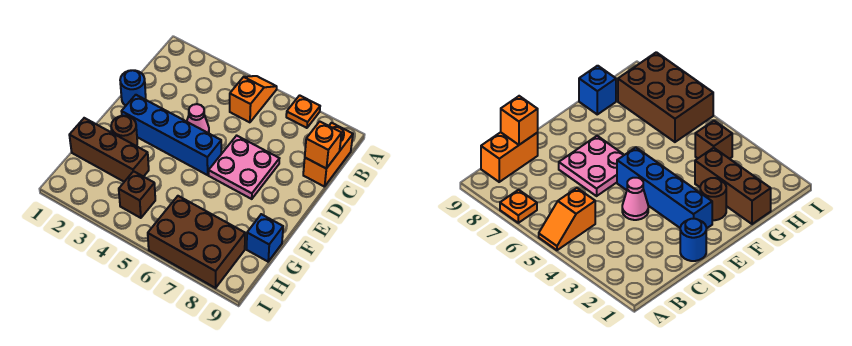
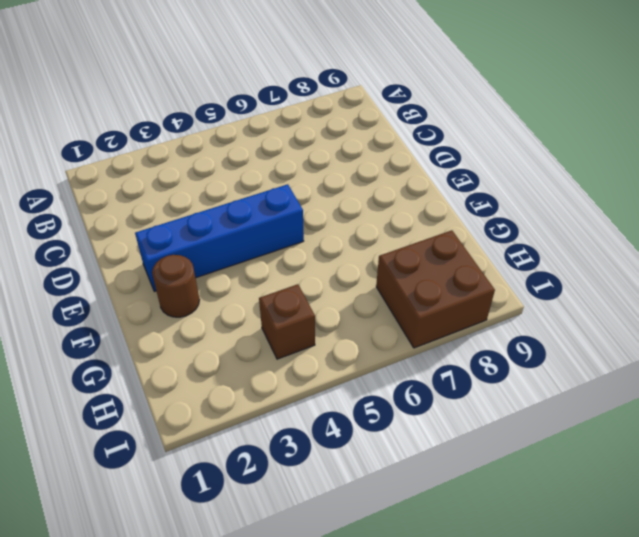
brown brick H7:I8 level 1 -> brown brick H6:I8 level 1
none -> orange slope A5:B5 level 1 top B
none -> orange plate A7 level 1
none -> orange brick B9:C9 level 1

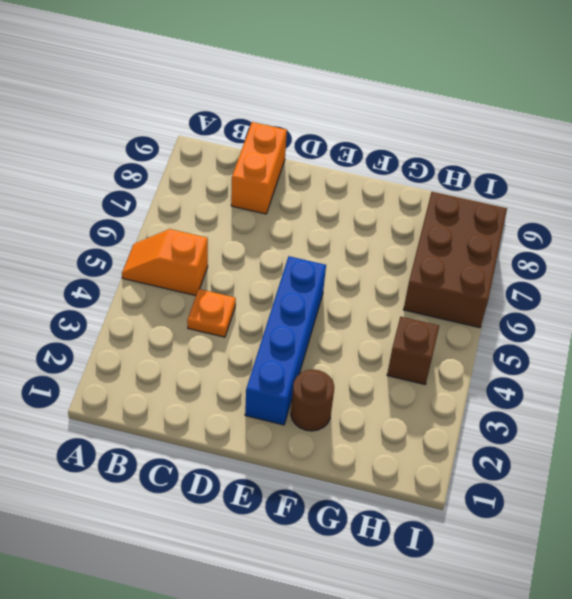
orange plate C4 level 1 -> orange plate A7 level 1
orange brick C8:C9 level 1 -> orange brick B9:C9 level 1
none -> blue round brick D1 level 1
none -> pink cone D4 level 1
none -> pink plate D6:E7 level 1

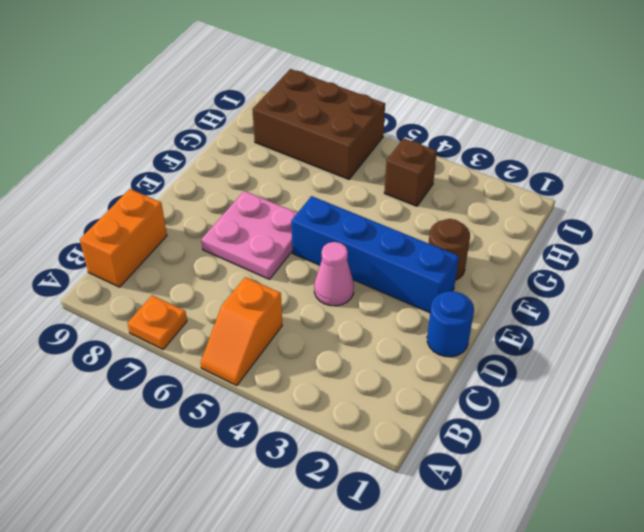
none -> brown brick G1:G3 level 1
none -> blue brick G9 level 1
none -> orange brick C9 level 2

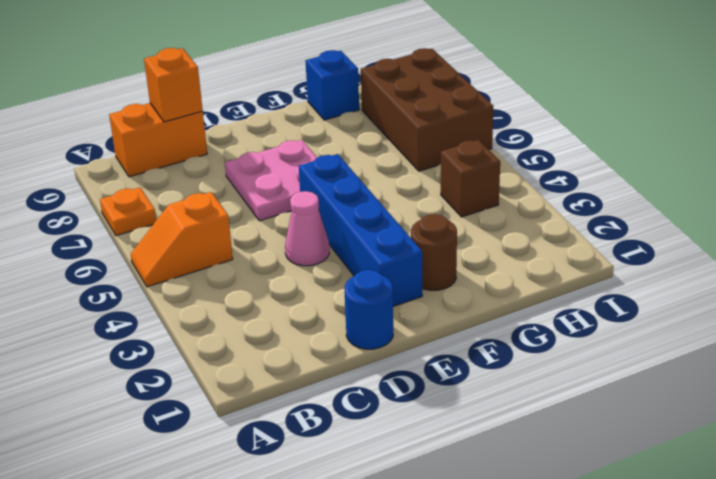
none -> brown brick G1:G3 level 1

